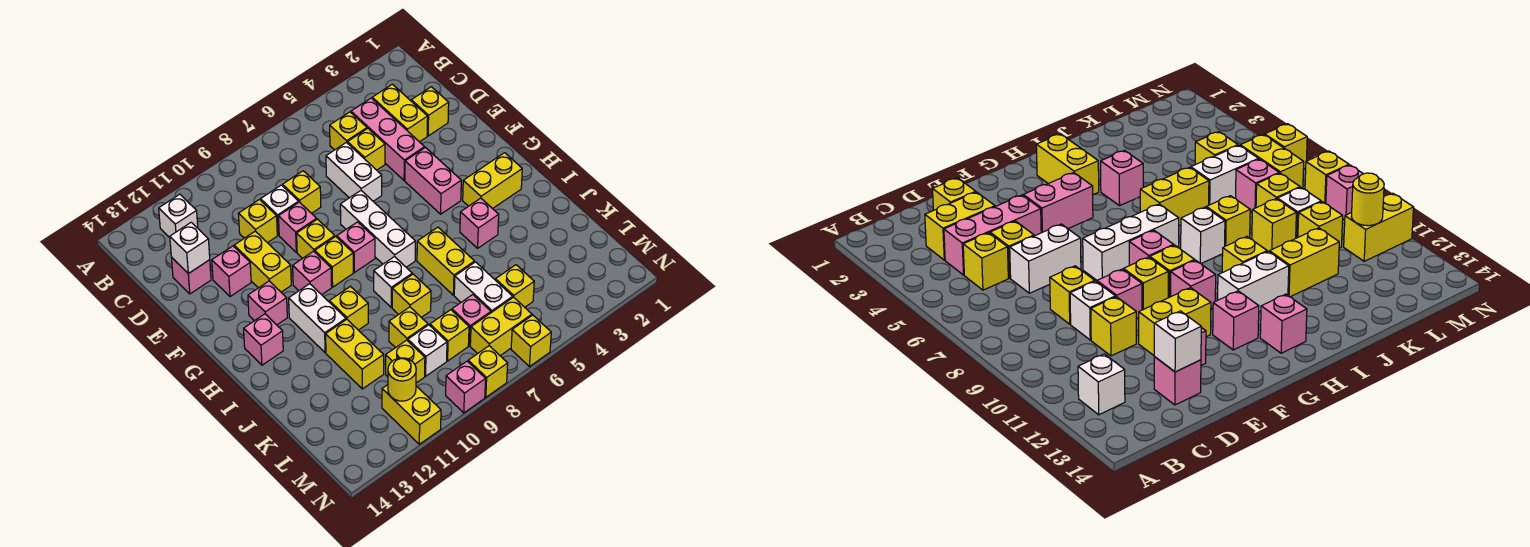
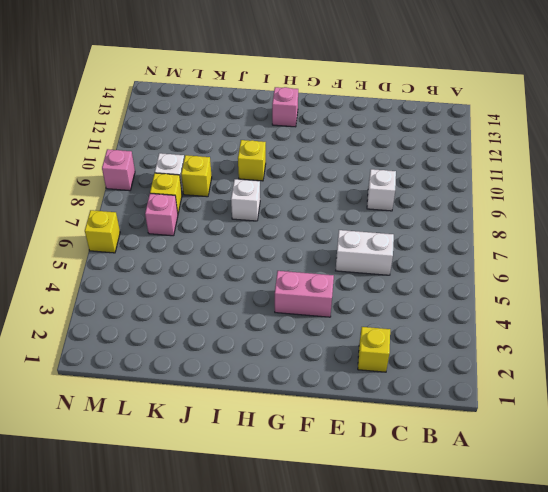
none -> white brick B12 level 1
none -> yellow brick C3:D3 level 1
none -> pink brick C4:E4 level 1
none -> yellow brick C5 level 1

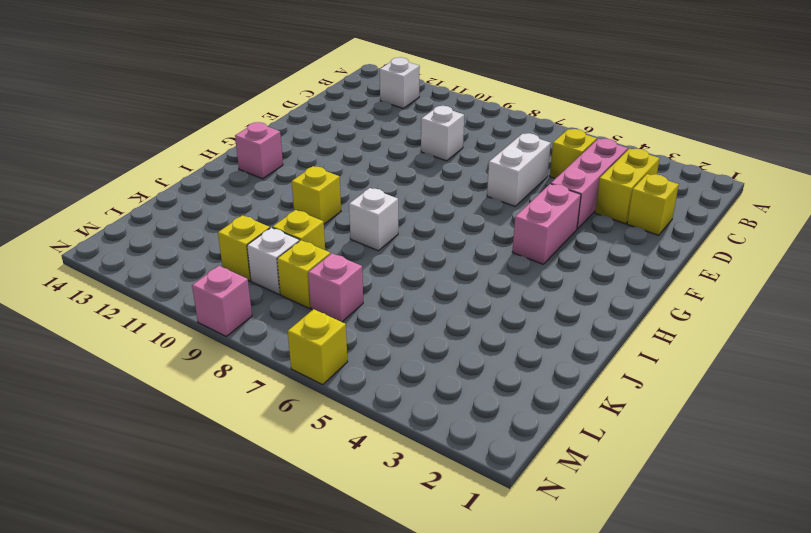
none -> yellow brick D5 level 1
none -> yellow brick D8 level 1
none -> yellow brick D10 level 1
none -> pink brick D13 level 1

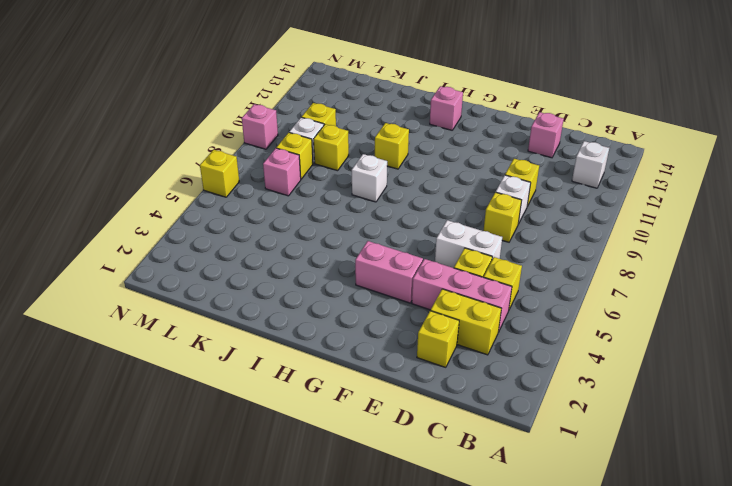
none -> pink brick E9 level 1
none -> yellow brick E11:F11 level 1
none -> pink brick E12 level 1
none -> white brick F7:H7 level 1

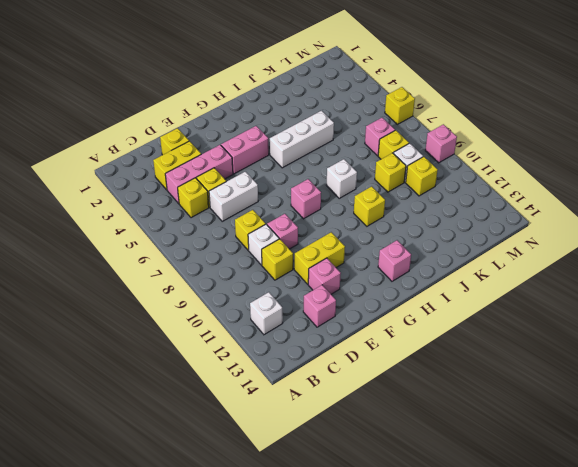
white brick H5:J5 level 1 -> white brick F7:H7 level 1
none -> yellow brick F9 level 1
none -> yellow brick G9 level 1
none -> pink brick G10 level 1
none -> pink brick G12 level 1

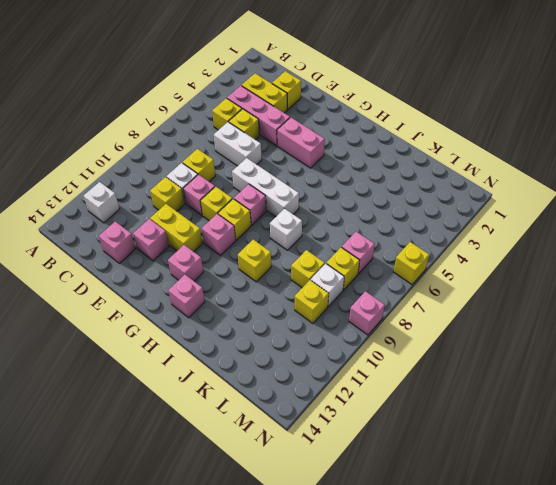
none -> yellow brick H2:H3 level 1
none -> white brick H11:I11 level 1
none -> pink brick I4 level 1
none -> yellow brick I6:J6 level 1

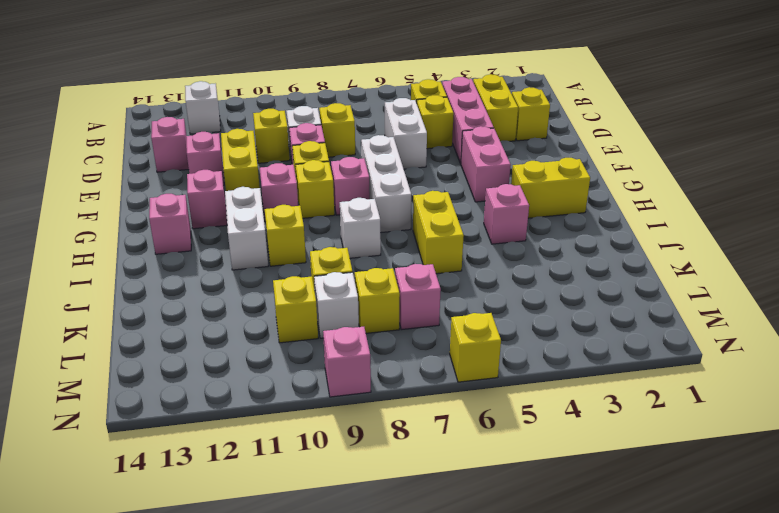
none -> yellow brick J8 level 1
none -> yellow brick J11:K11 level 1
none -> white brick K6:L6 level 1
none -> yellow brick L5 level 1

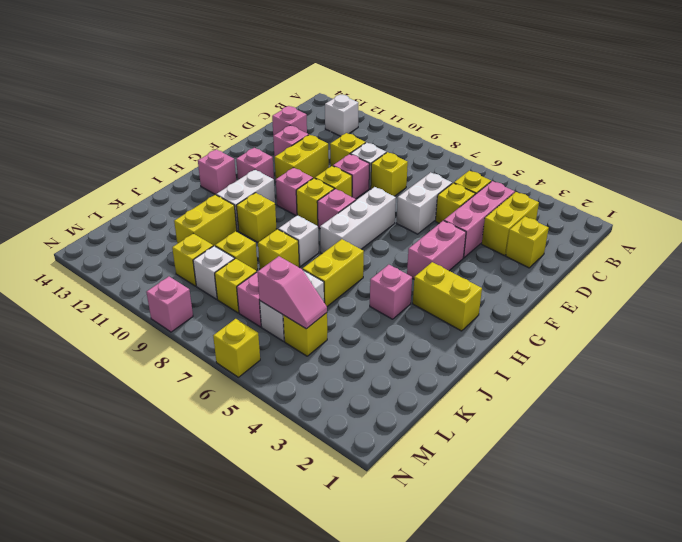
pink slope L5:L6 level 2 top 6 -> none
none -> yellow brick M6:M7 level 1
none -> yellow brick M11:N11 level 1
none -> yellow brick N8 level 1
none -> white brick D13 level 2

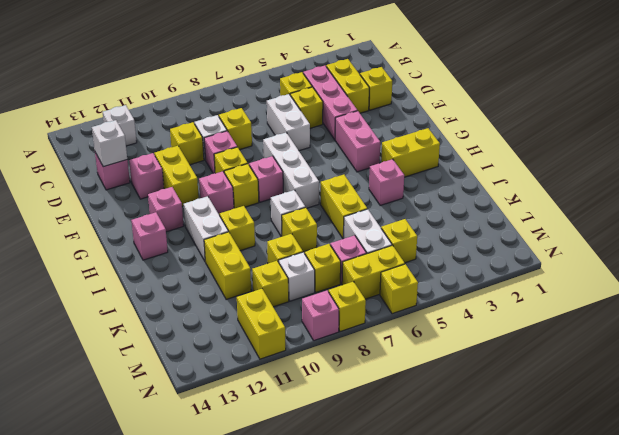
none -> yellow round brick M11 level 2

